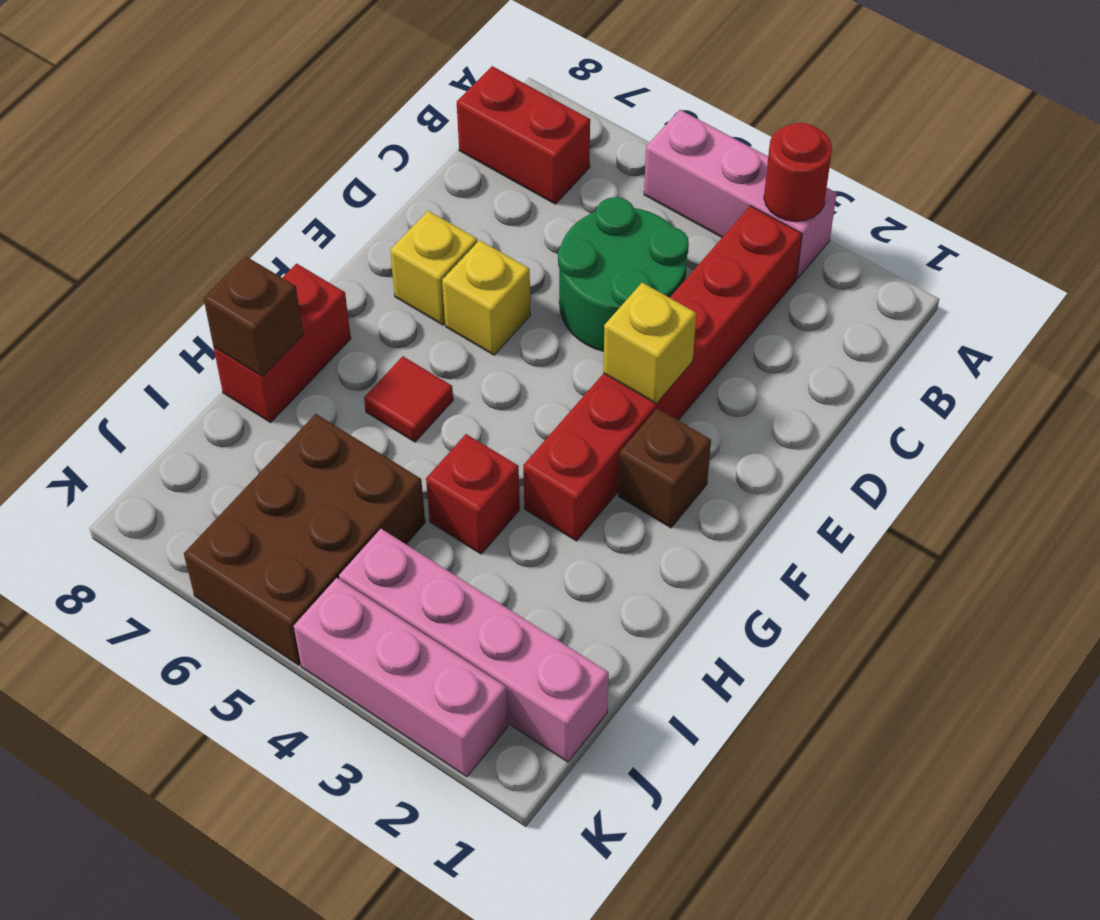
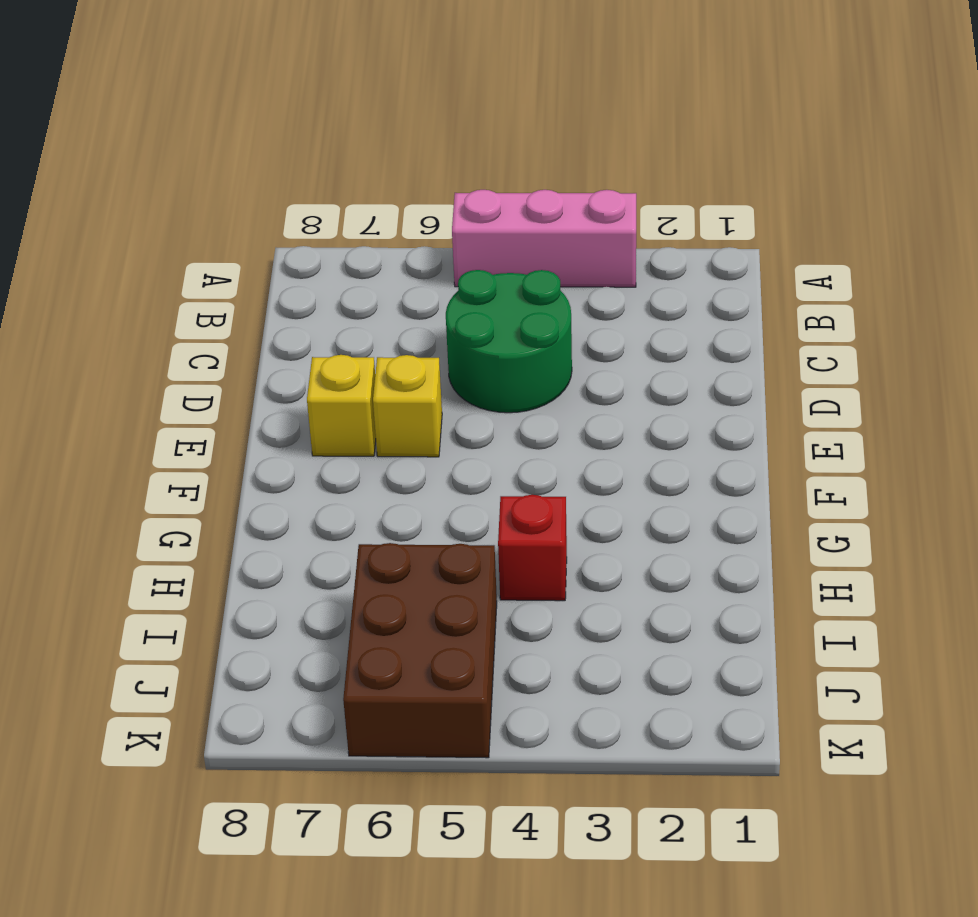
none -> red brick B3:G3 level 1
none -> red brick B7:B8 level 1
none -> brown brick F2 level 1

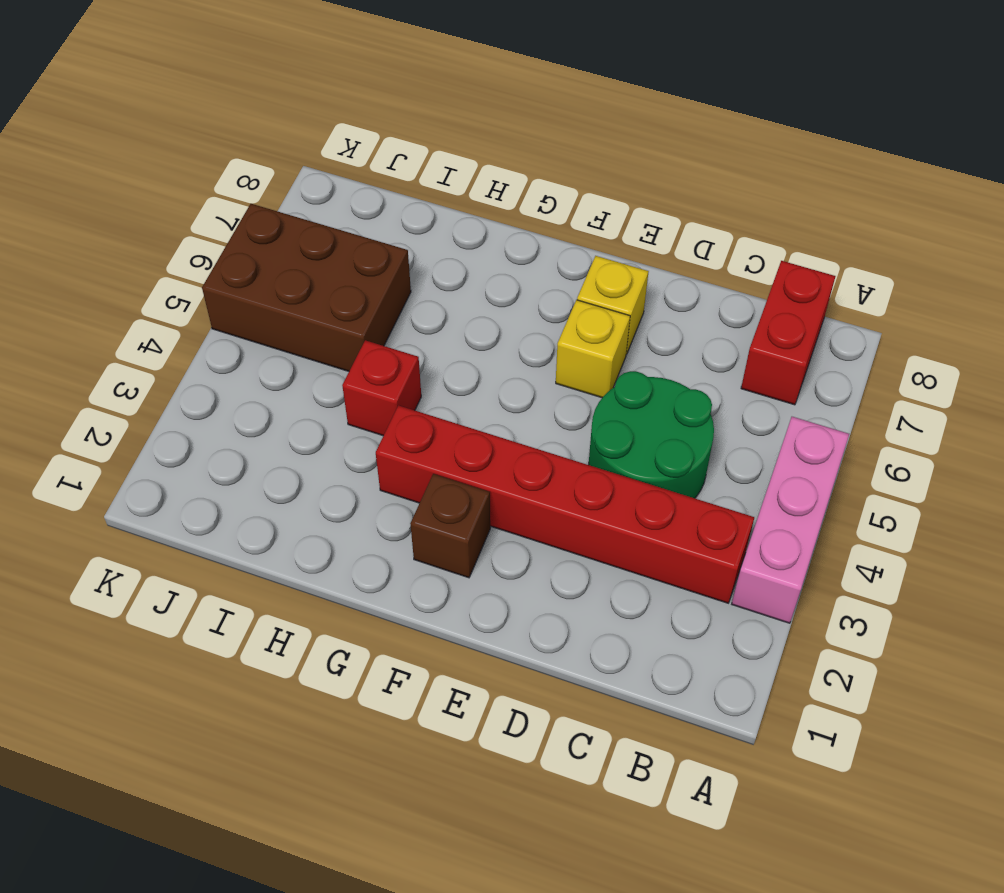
none -> red tile G6 level 1
none -> red brick G8:H8 level 1
none -> pink brick J1:J4 level 1

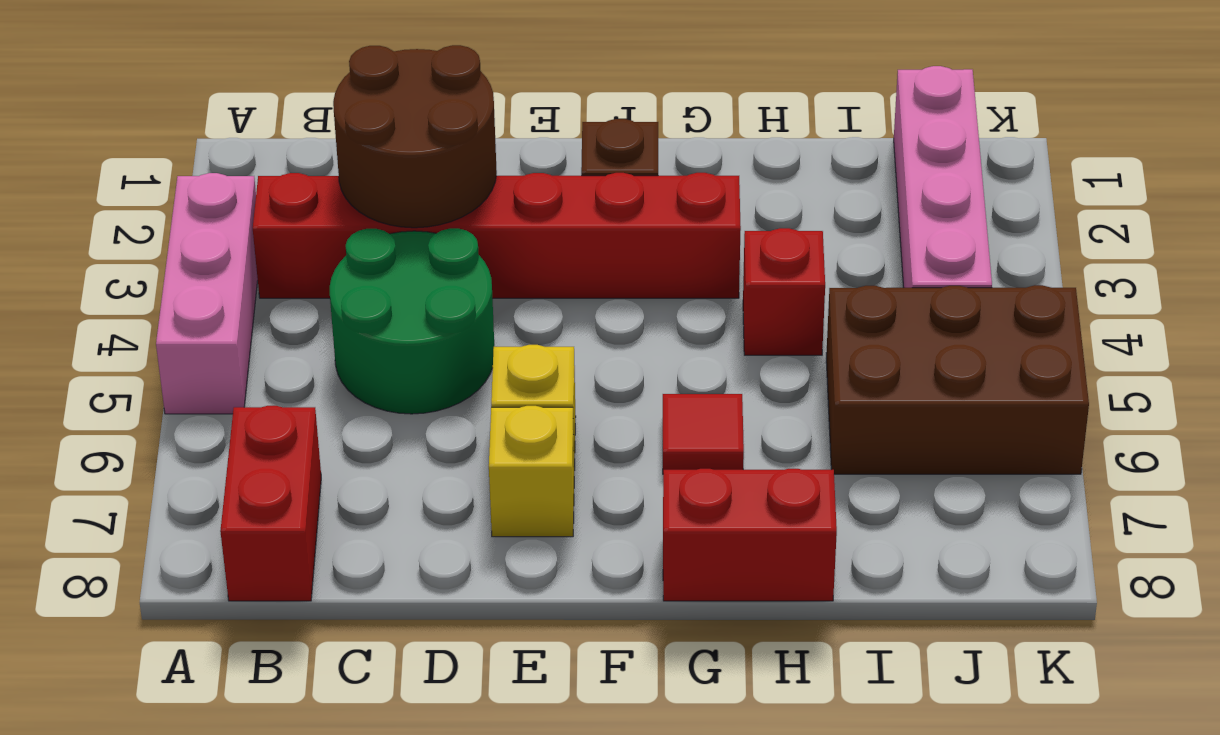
brown round brick C2:D3 level 2 -> none
none -> pink brick K2:K4 level 1
none -> red round brick A3 level 2
none -> yellow brick E3 level 2

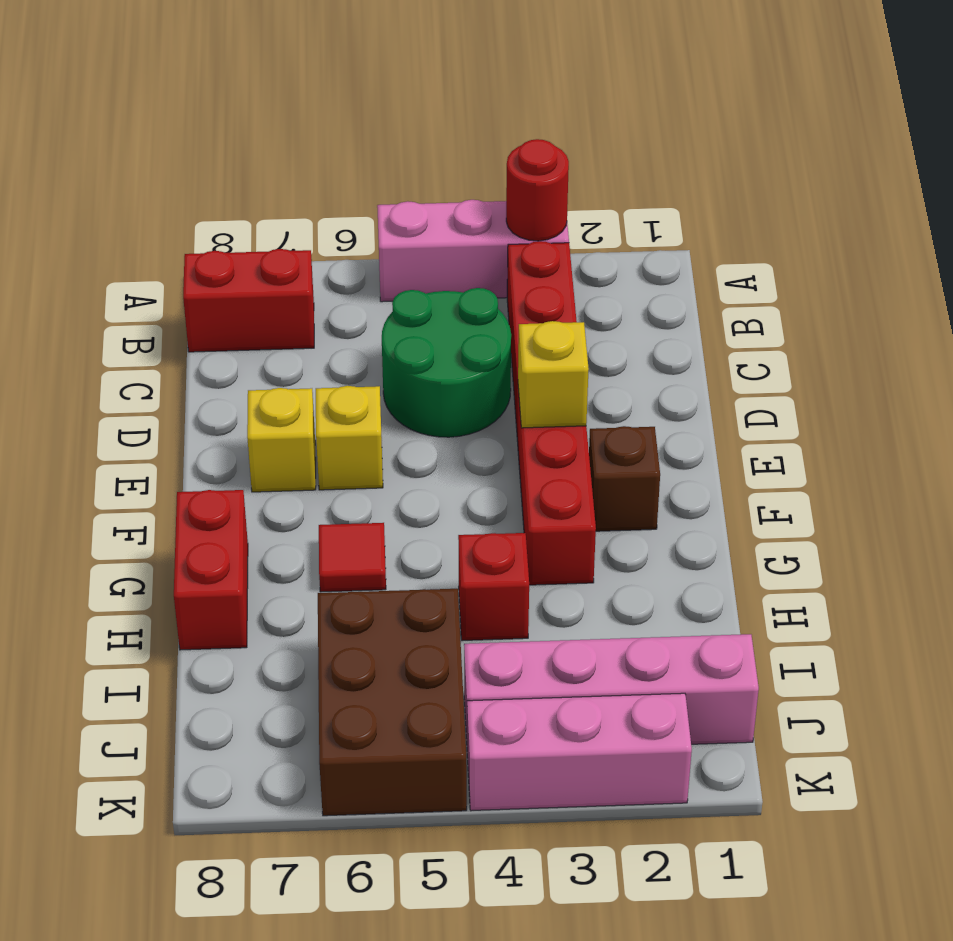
none -> brown brick H8 level 2

